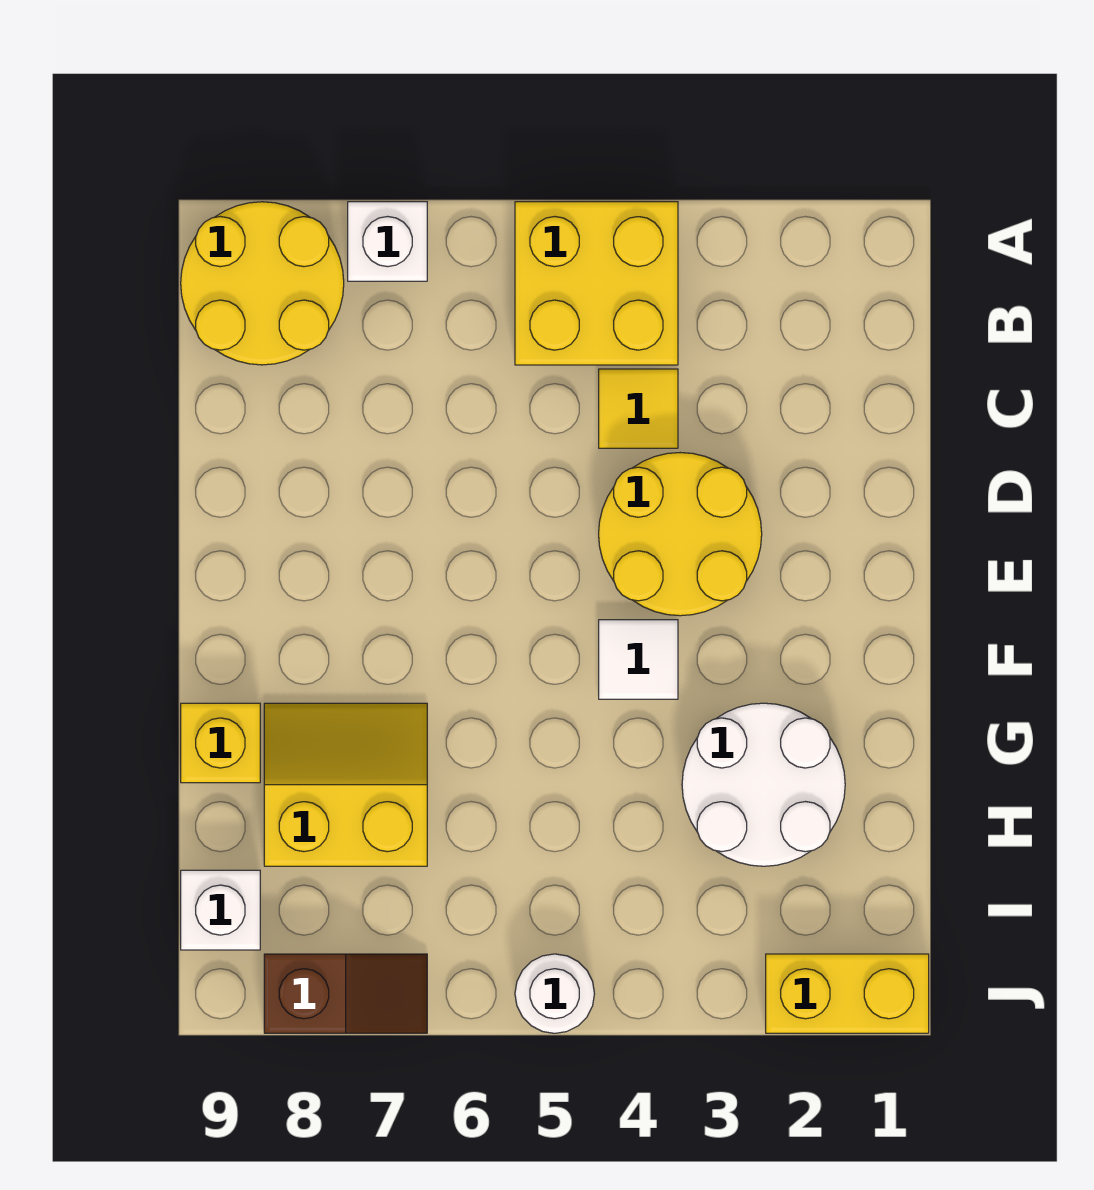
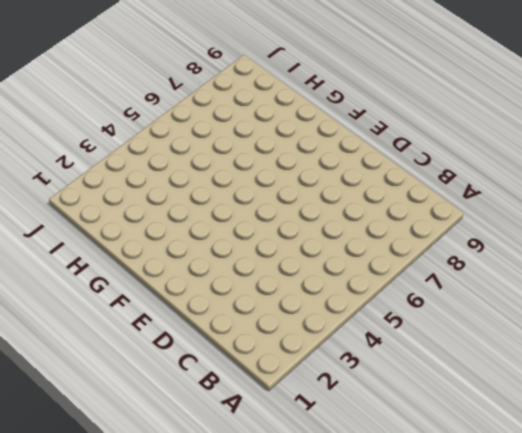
none -> yellow brick A4:B5 level 1
none -> white brick A7 level 1
none -> yellow round brick A8:B9 level 1

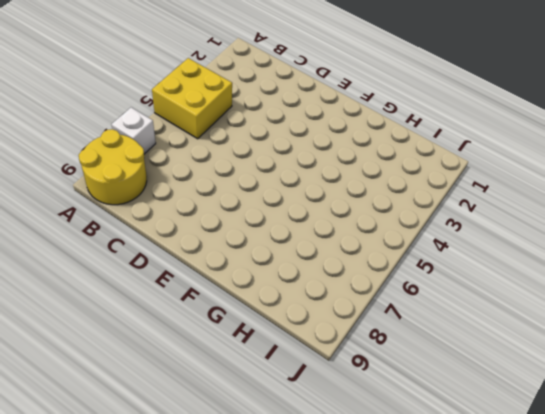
none -> yellow tile C4 level 1
none -> yellow round brick D3:E4 level 1
none -> white tile F4 level 1

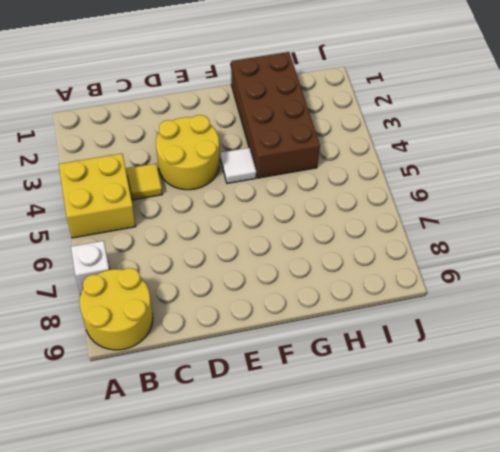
brown brick G1:H4 level 1 -> white round brick G2:H3 level 1
none -> yellow slope G7:H8 level 1 top H
none -> yellow brick G9 level 1
none -> white brick I9 level 1

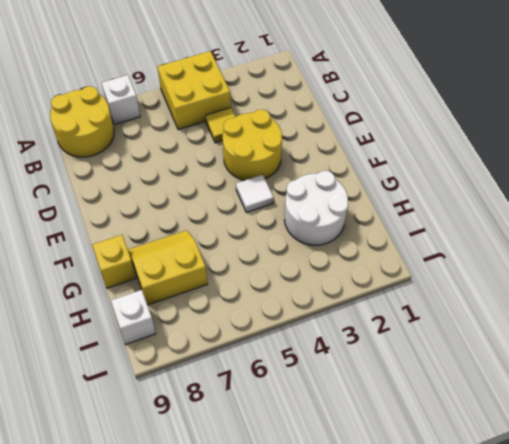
none -> yellow brick J1:J2 level 1
none -> white round brick J5 level 1
none -> brown slope J7:J8 level 1 top 8

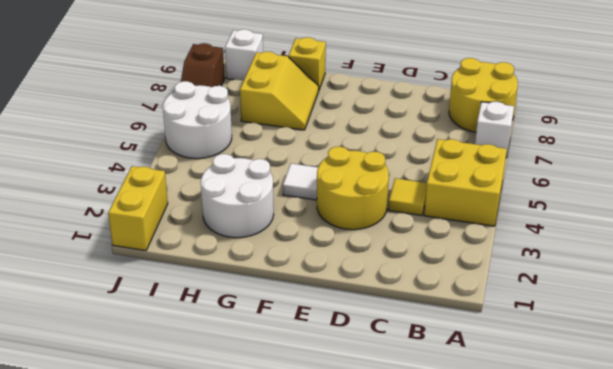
white round brick I5:J6 level 1 -> white round brick J5 level 1

